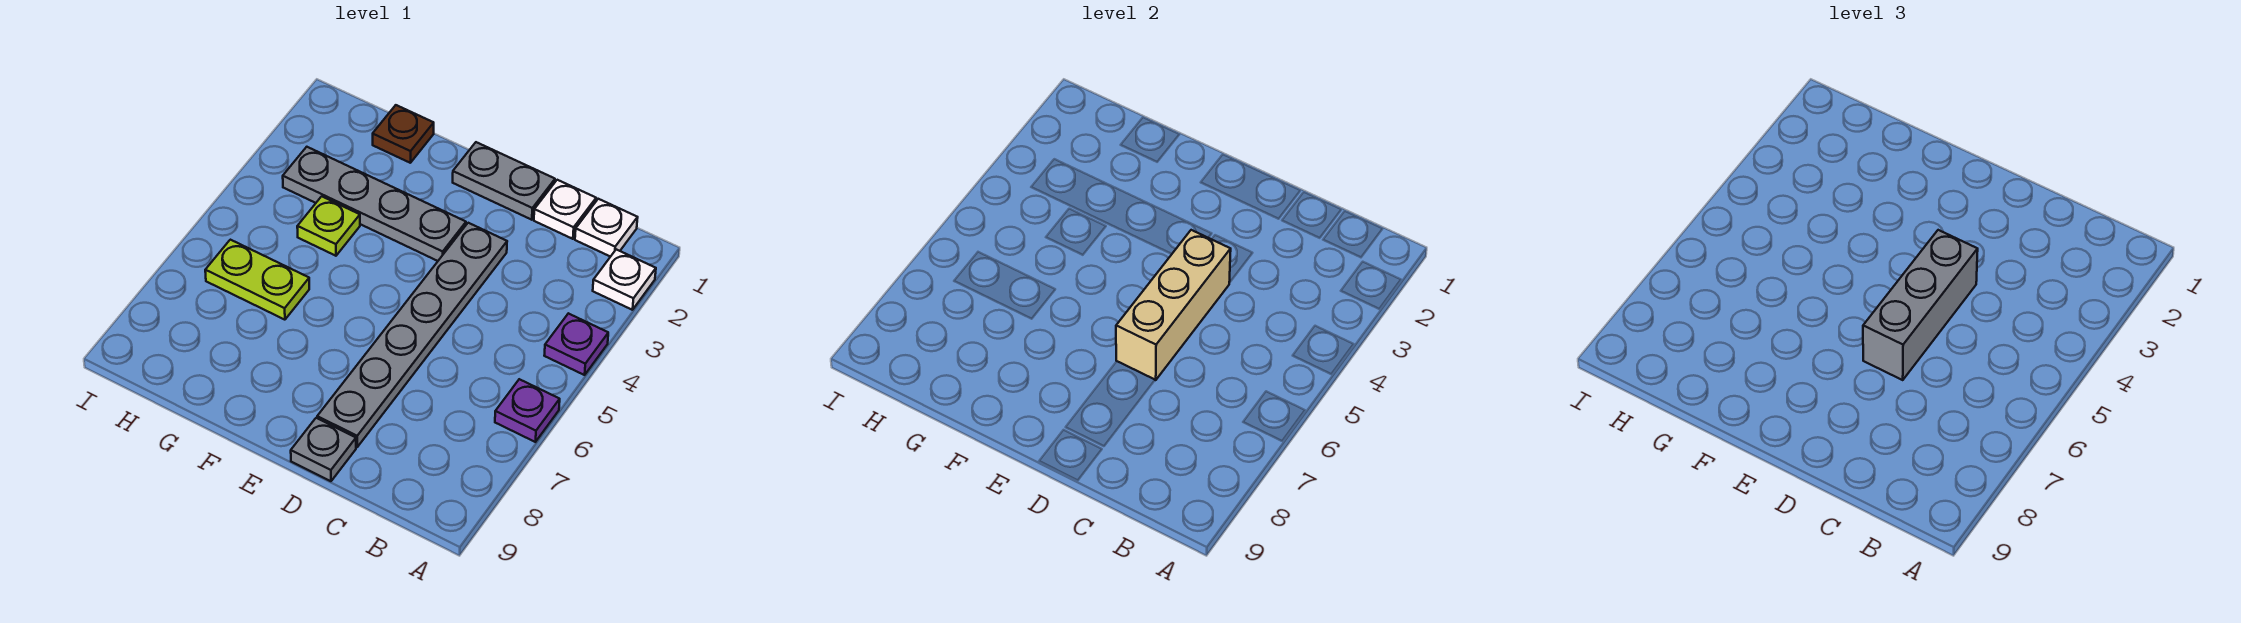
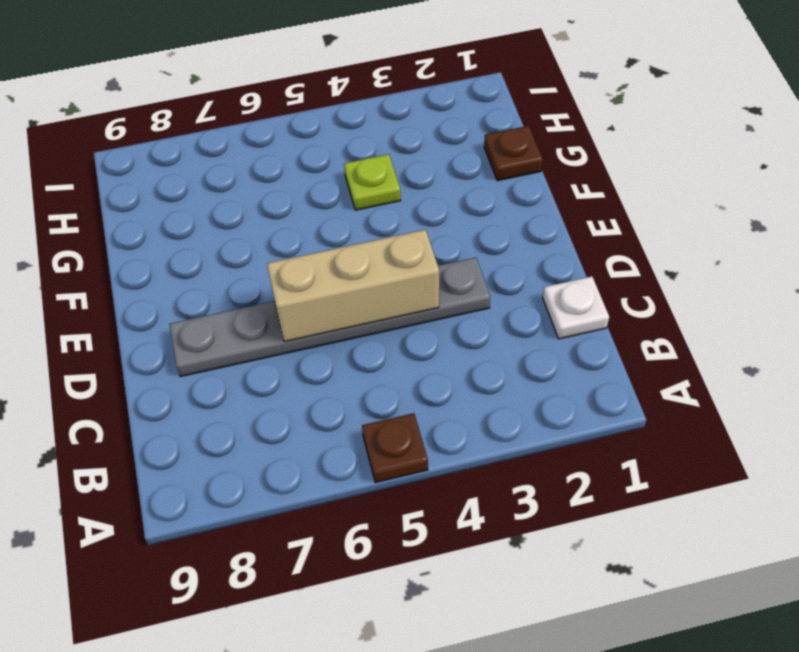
brown plate A5 level 1 -> none
none -> white plate A2 level 1
none -> purple plate A4 level 1
none -> purple plate A6 level 1

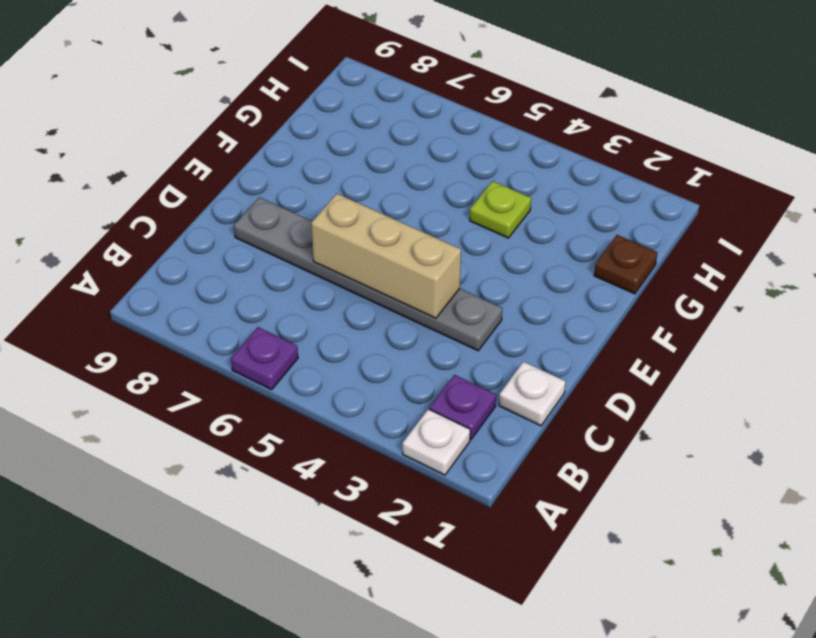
purple plate B2 level 1 -> purple plate A4 level 1
none -> white plate B1 level 1
none -> grey plate D1:E1 level 1
none -> grey plate D9 level 1

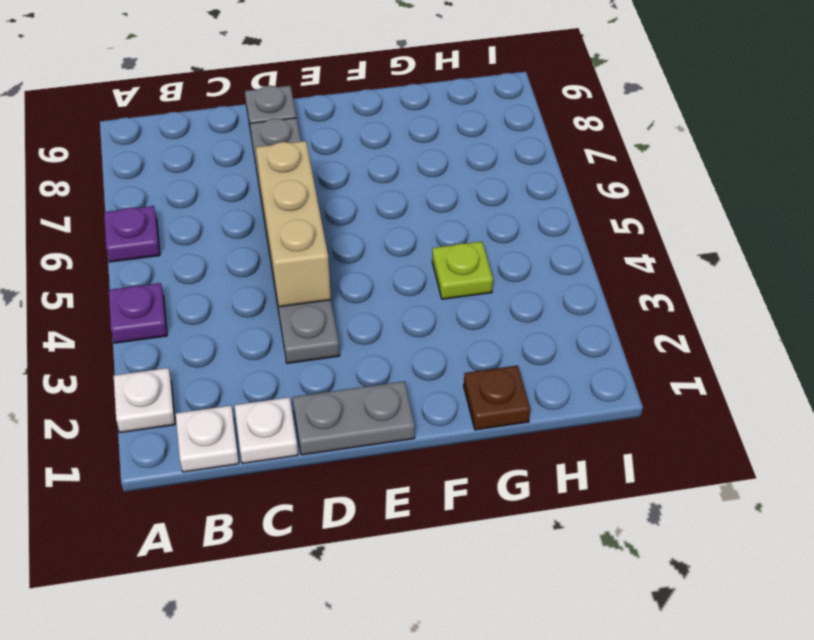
none -> grey plate E3:H3 level 1
none -> lime plate G6:H6 level 1
none -> grey brick D4:D6 level 3

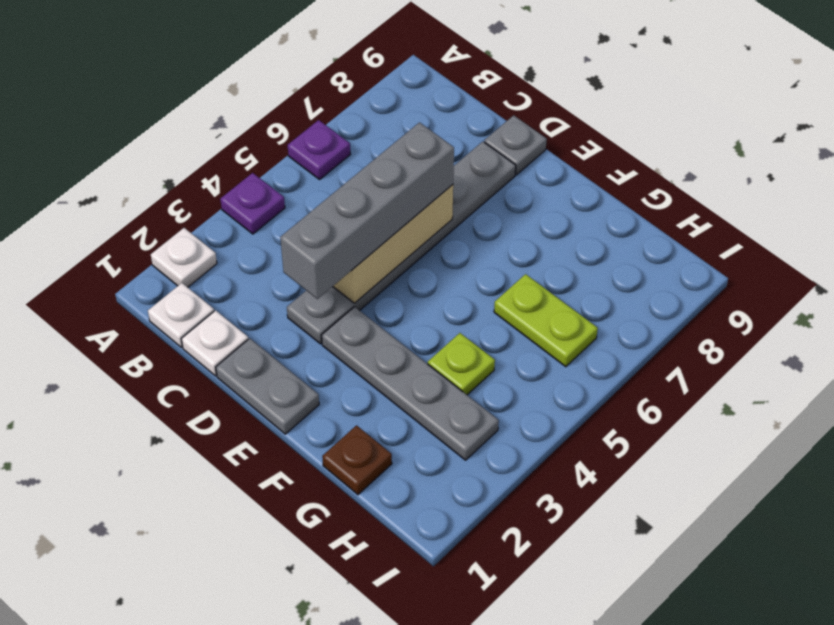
grey brick D3:D6 level 3 -> grey brick D4:D6 level 3

